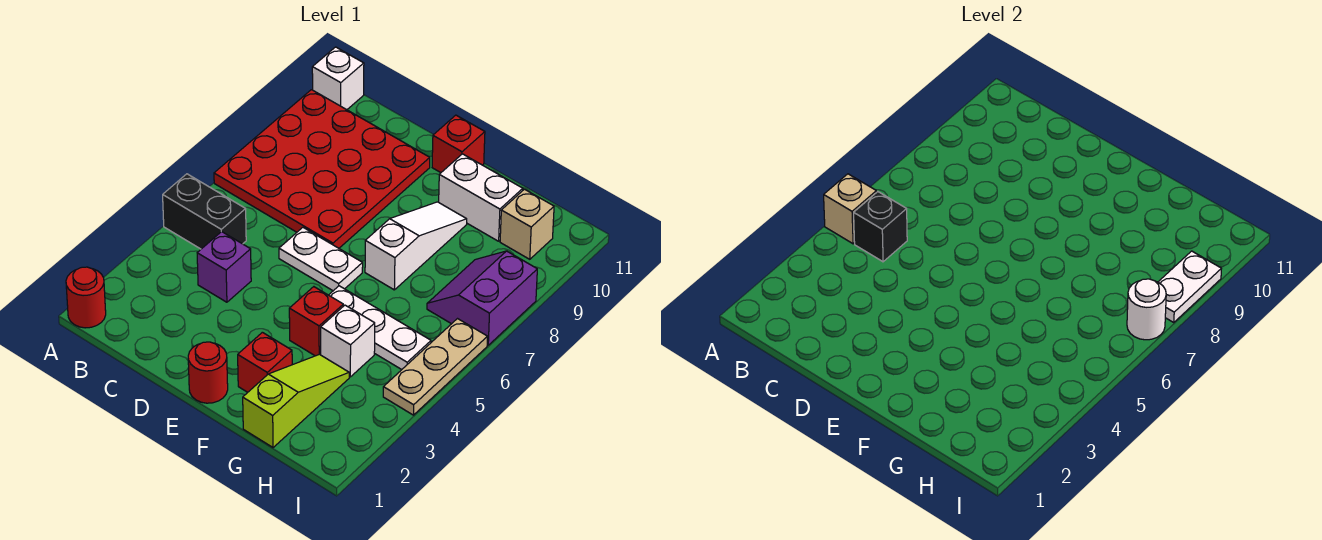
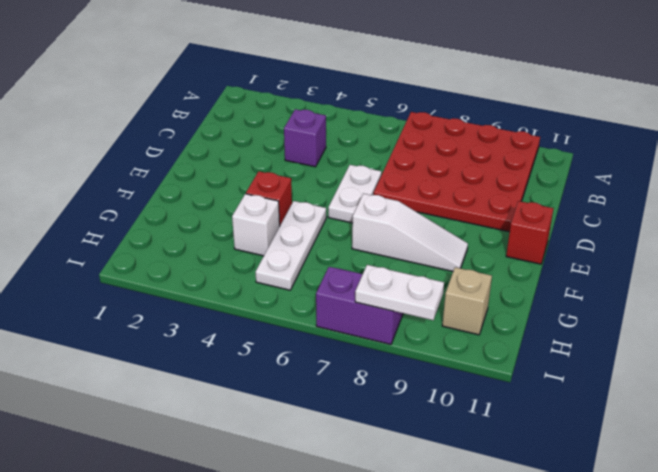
none -> red round brick A1 level 1
none -> black brick A5:B5 level 1
none -> white brick A11 level 1

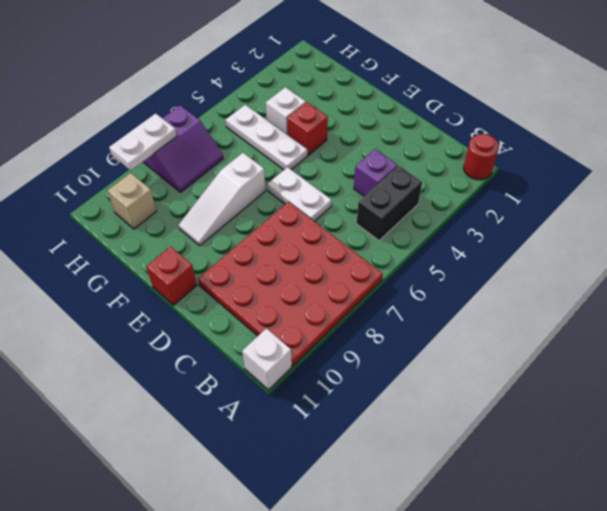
black brick B4:B5 level 1 -> black brick A5:B5 level 1
none -> red round brick E1 level 1
none -> red brick F2 level 1
none -> white brick F10:G10 level 1

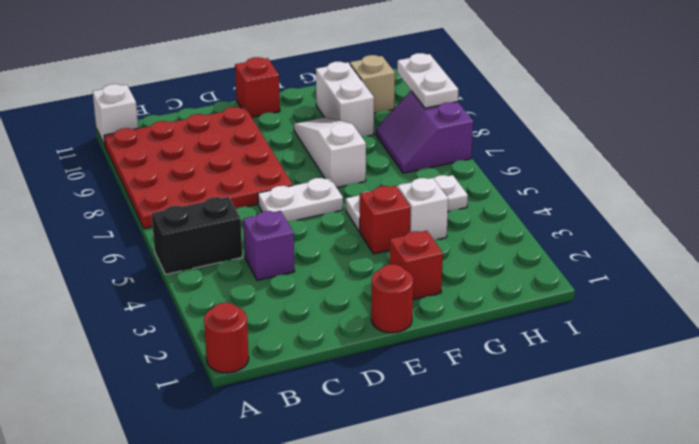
white brick G9:G10 level 1 -> white brick F10:G10 level 1
none -> lime slope G1:G3 level 1 top 1
none -> tan plate I4:I6 level 1
none -> tan brick A5 level 2

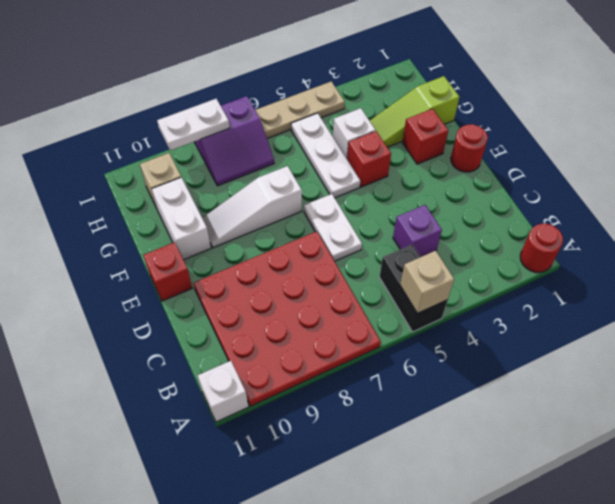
none -> black brick B5 level 2
none -> white round brick I7 level 2

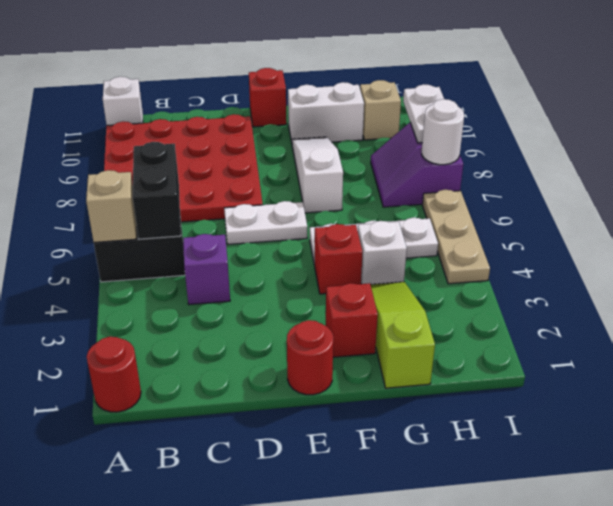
black brick B5:B6 level 2 -> black brick B5 level 2

